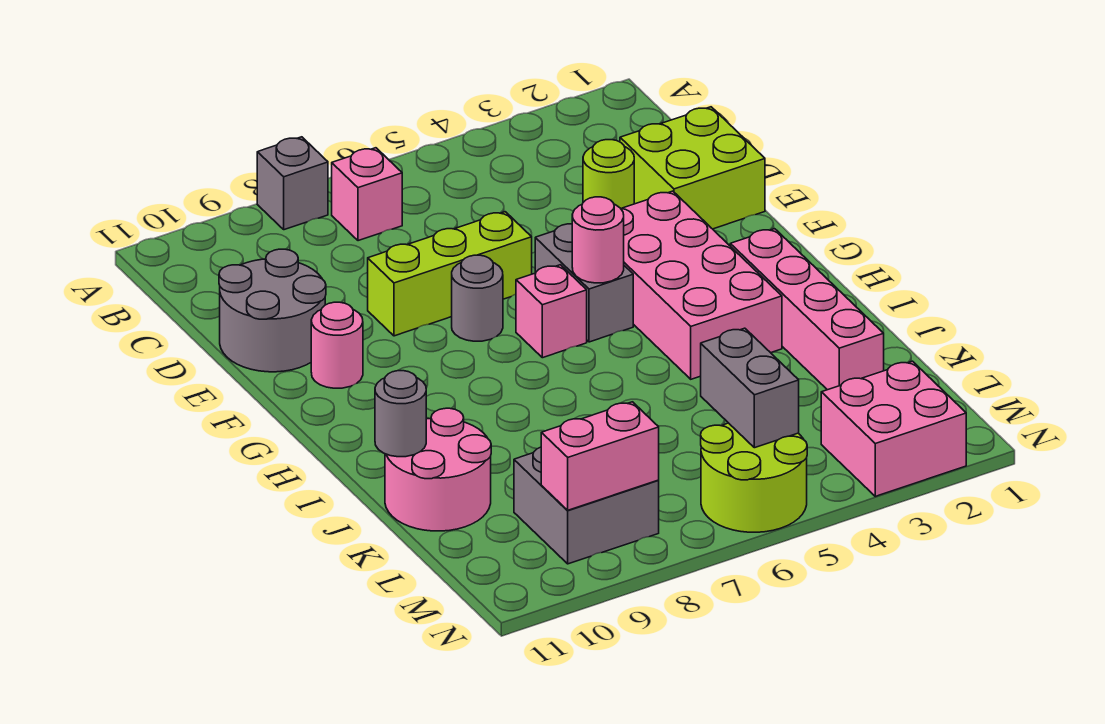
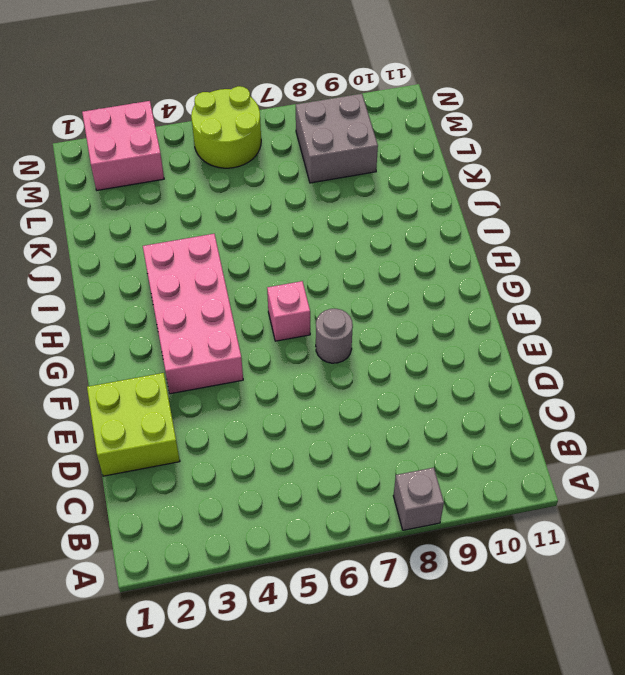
none -> pink brick B7 level 1
none -> lime round brick D3 level 1
none -> grey round brick D10:E11 level 1

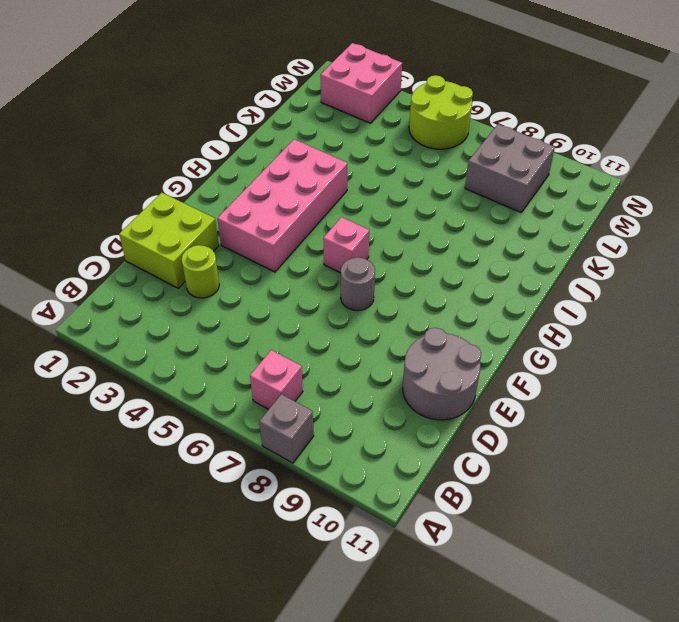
none -> lime brick E6:E8 level 1
none -> grey brick F5:G5 level 1
none -> pink round brick F10 level 1

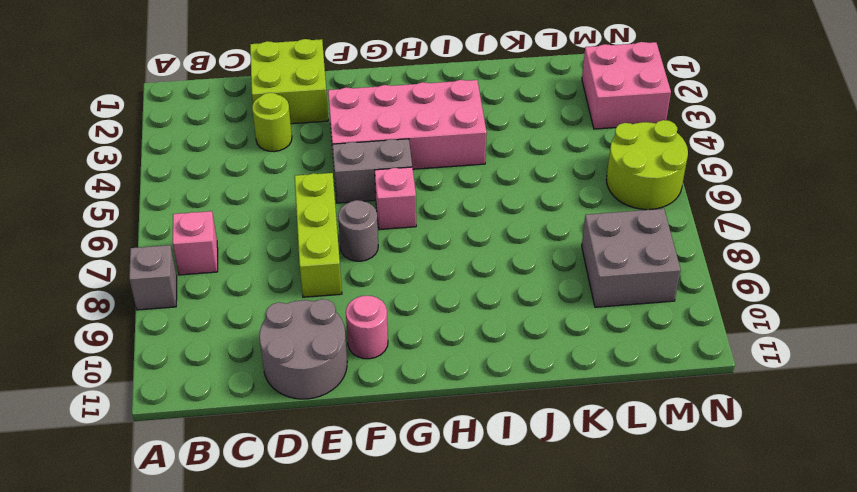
none -> pink brick H2:K2 level 1
none -> pink round brick J10:K11 level 1
none -> pink round brick G5 level 2

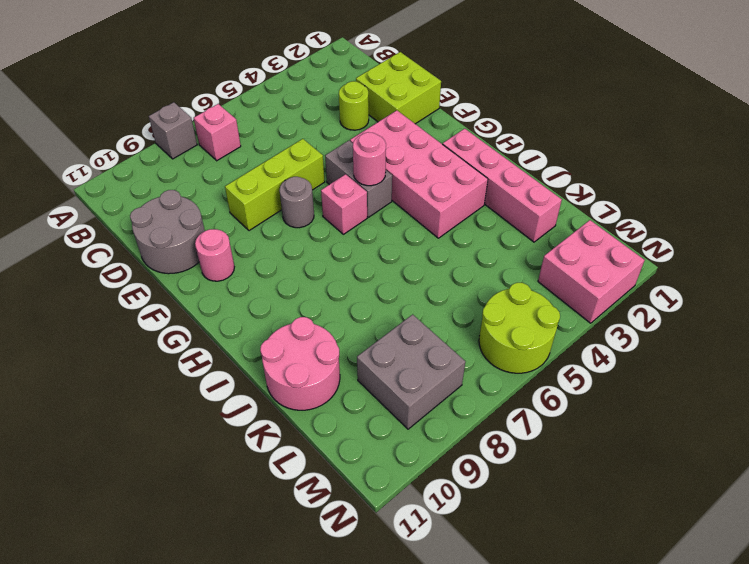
none -> grey round brick J11 level 2
none -> grey brick L5:M5 level 2
none -> pink brick M8:M9 level 2

